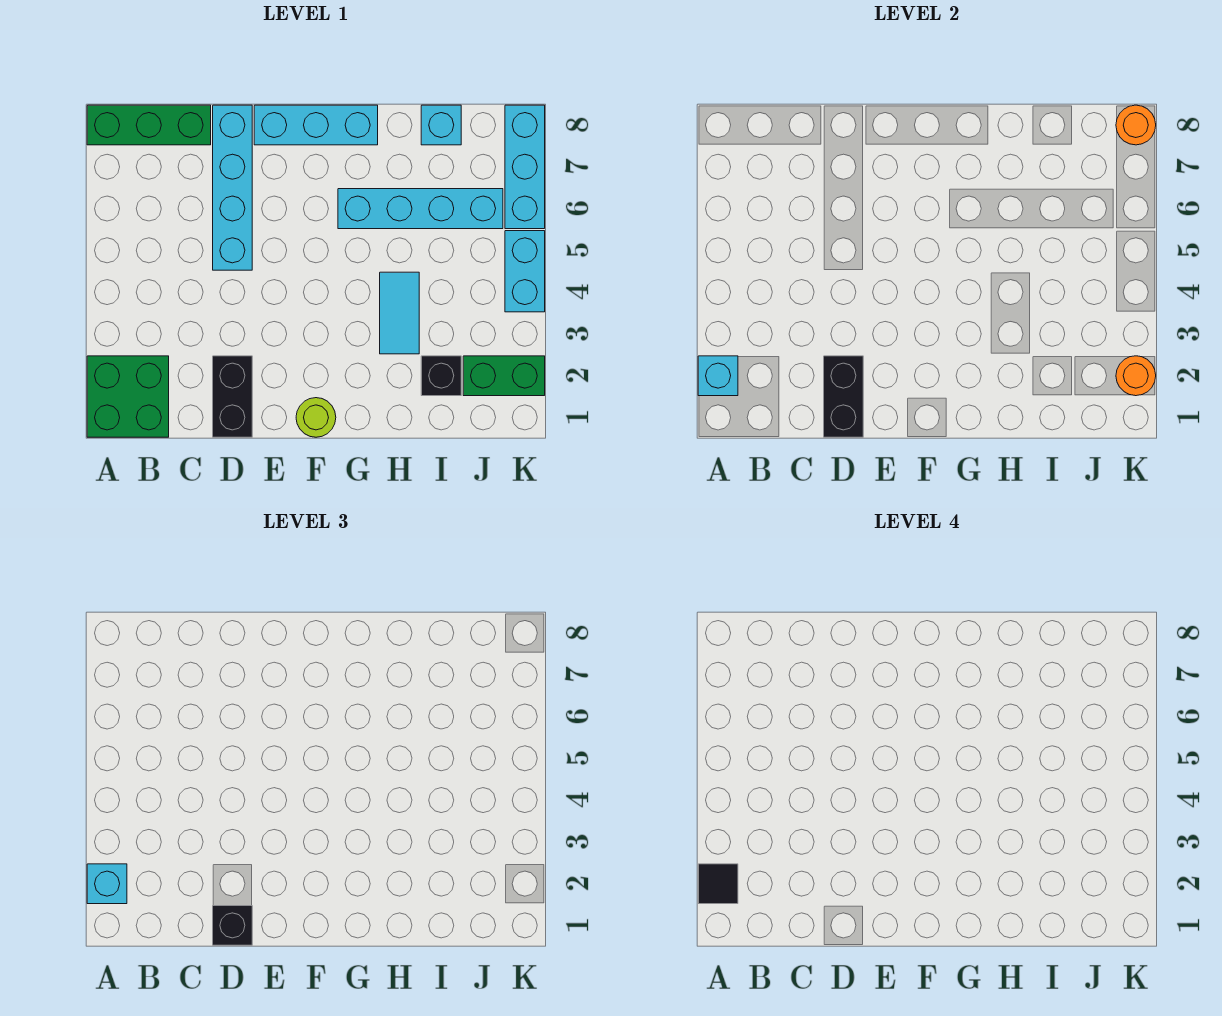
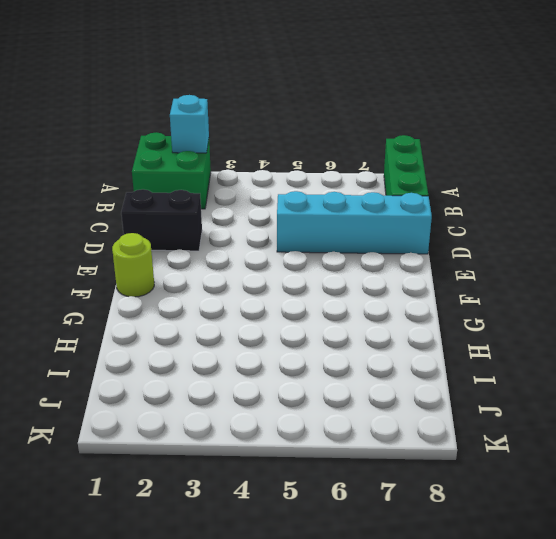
none -> cyan brick E8:G8 level 1
none -> cyan brick G6:J6 level 1
none -> cyan tile H3:H4 level 1

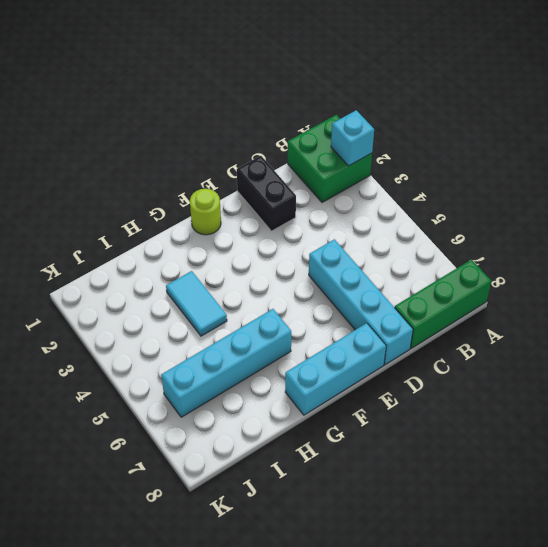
none -> black brick I2 level 1
none -> cyan brick I8 level 1
none -> green brick J2:K2 level 1

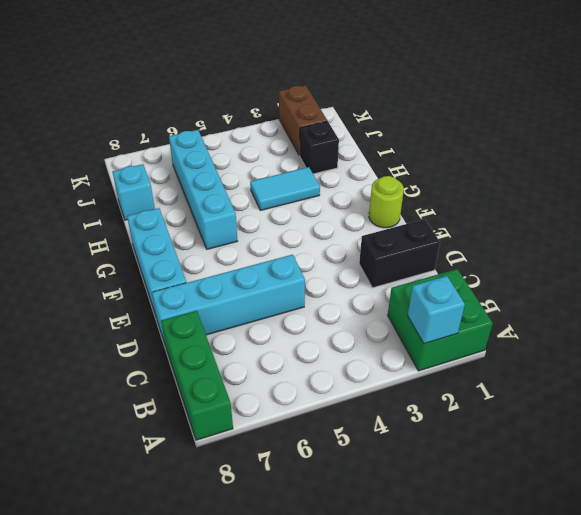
brown brick J2:K2 level 1 -> green brick J2:K2 level 1
none -> cyan brick K4:K5 level 1
none -> cyan brick K6:K8 level 1
none -> black brick D1:D2 level 2

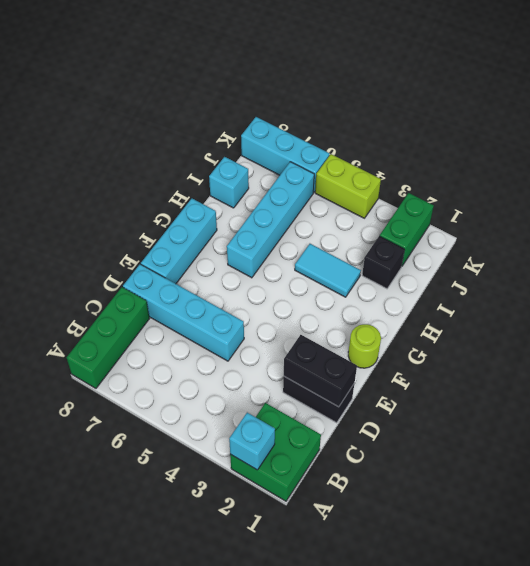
lime brick K4:K5 level 1 -> cyan brick K4:K5 level 1
none -> orange round brick K2 level 2
none -> orange round brick K8 level 2
none -> cyan brick A2 level 3

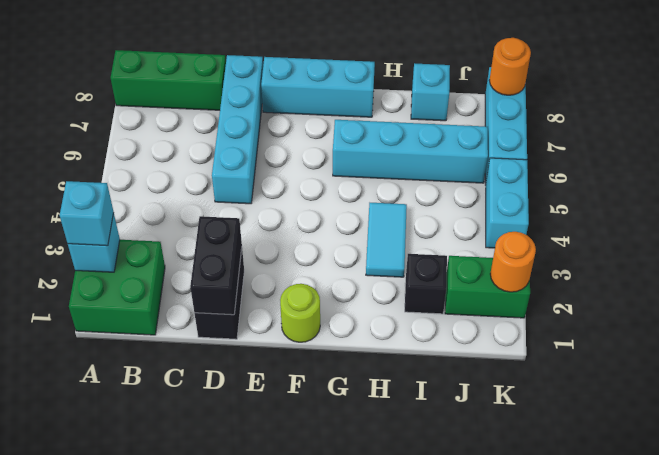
none -> black brick D1 level 3
none -> black tile A2 level 4

